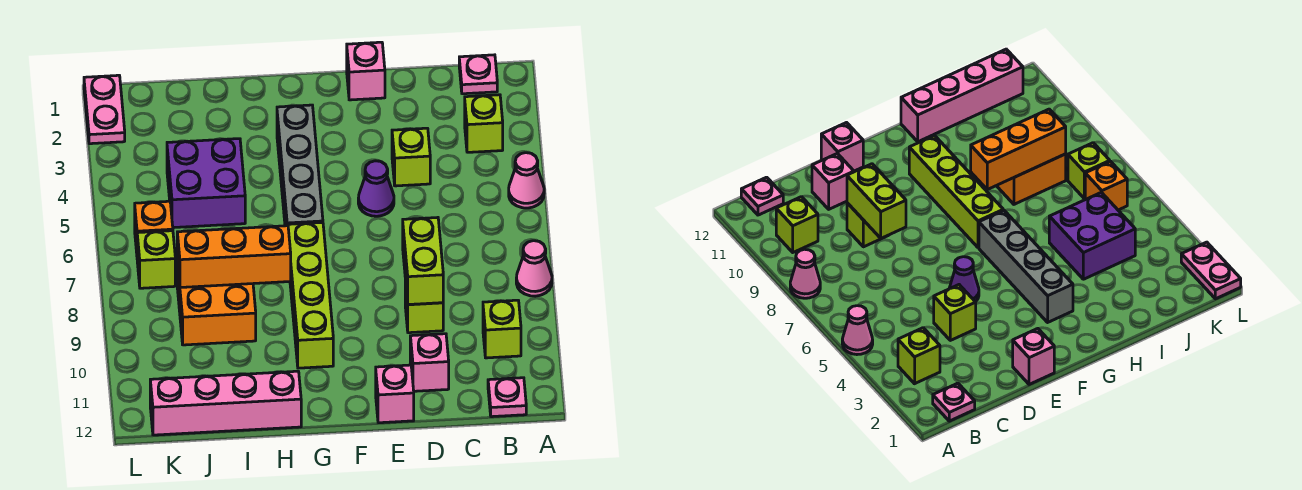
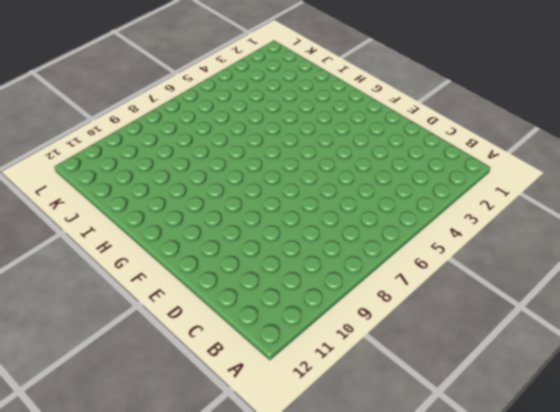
none -> pink cone A5 level 1
none -> pink cone A8 level 1
none -> pink plate B1 level 1

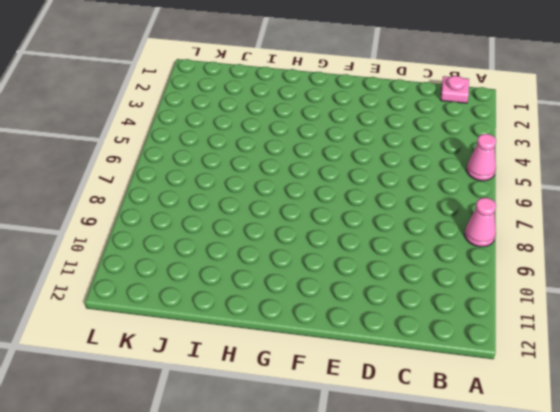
none -> lime brick B3 level 1
none -> lime brick B10 level 1
none -> pink plate B12 level 1

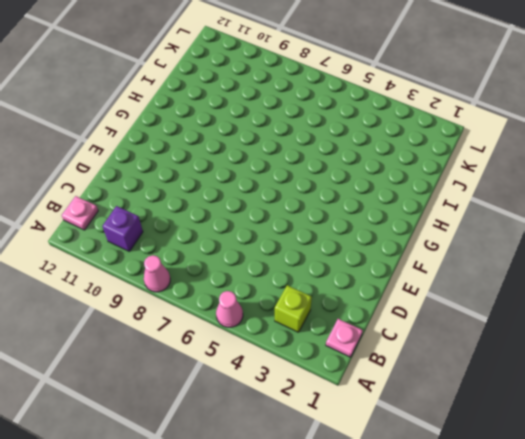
purple brick B10 level 1 -> lime brick B10 level 1
none -> lime brick D4 level 1
none -> lime brick D9 level 1
none -> pink brick D11 level 1

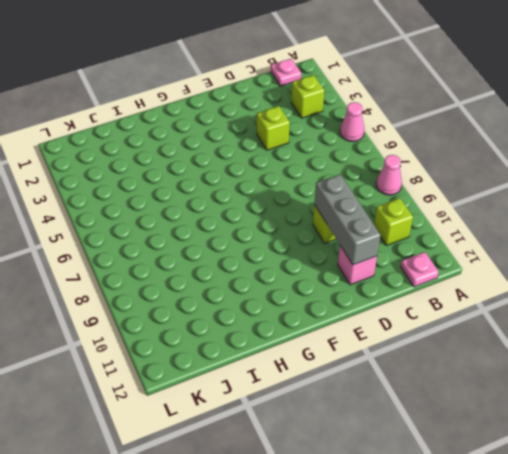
grey brick D9:D11 level 2 -> lime brick D8:D9 level 2
none -> pink brick E1 level 1
none -> purple cone E5 level 1
none -> pink brick E12 level 1

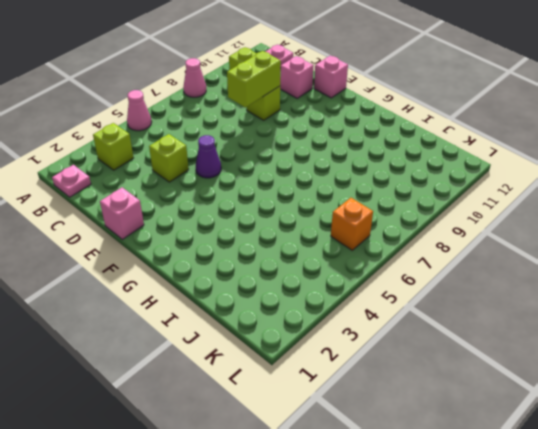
none -> grey brick G3:G6 level 1
none -> lime brick G7:G10 level 1
none -> pink brick H12:K12 level 1

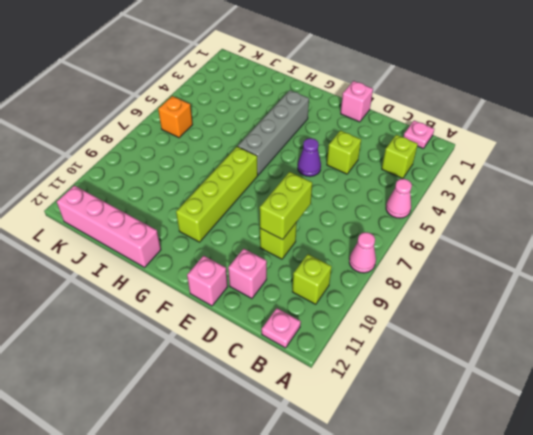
none -> purple brick I4:J5 level 1
none -> orange brick I8:J9 level 1
none -> lime brick K7 level 1

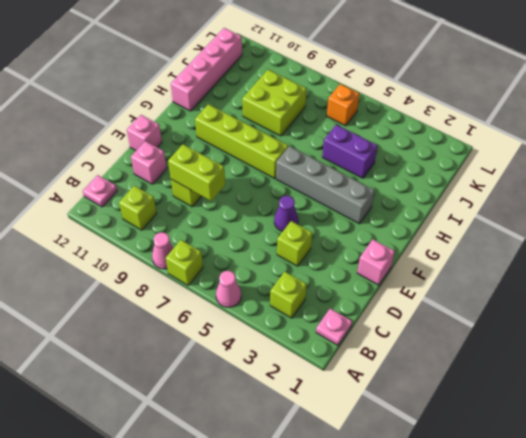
lime brick A7 level 1 -> lime brick K7 level 1
purple brick I4:I5 level 1 -> purple brick I4:J5 level 1
lime brick I8:J9 level 1 -> orange brick I8:J9 level 1
none -> pink plate L1:L2 level 1
none -> orange brick H8:J8 level 2

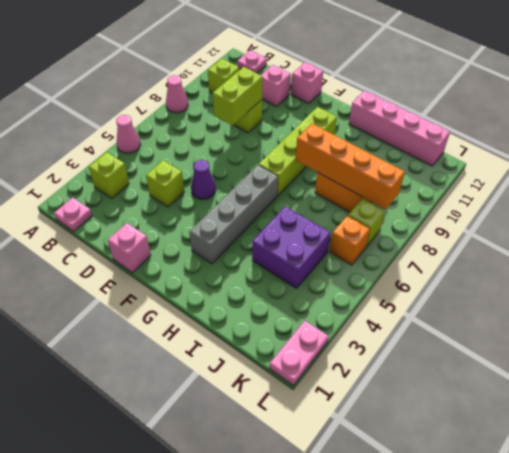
orange brick H8:K8 level 2 -> orange brick H8:J8 level 2

